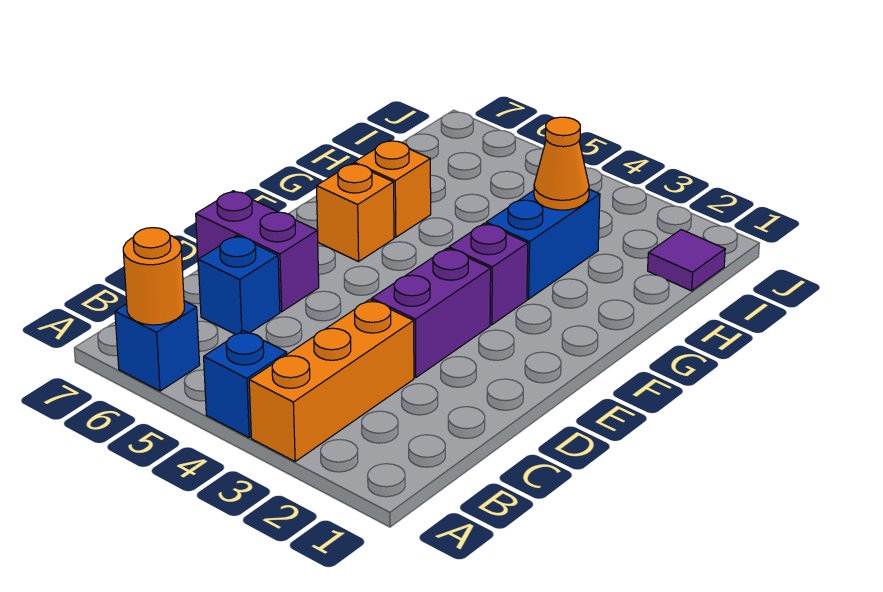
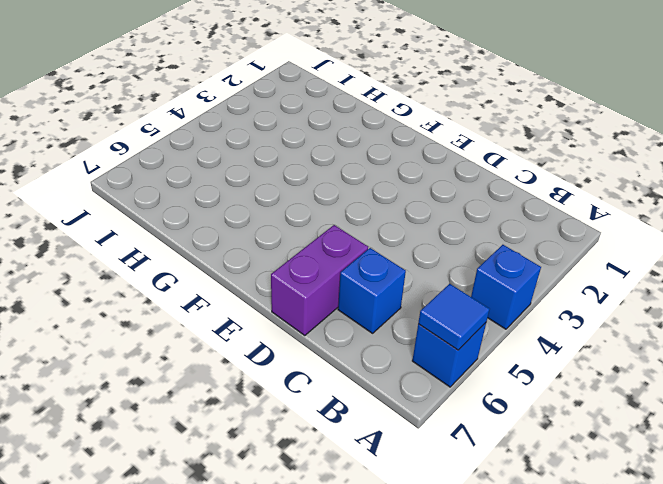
blue tile A6 level 2 -> orange round brick A6 level 2
none -> orange brick A3:C3 level 1
none -> purple brick D3:E3 level 1
none -> purple brick F3 level 1

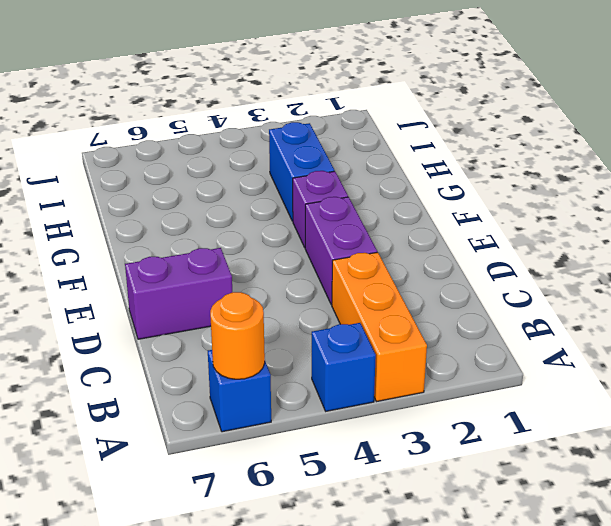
none -> blue brick C6 level 1
none -> orange brick F6 level 1
none -> orange brick G6 level 1

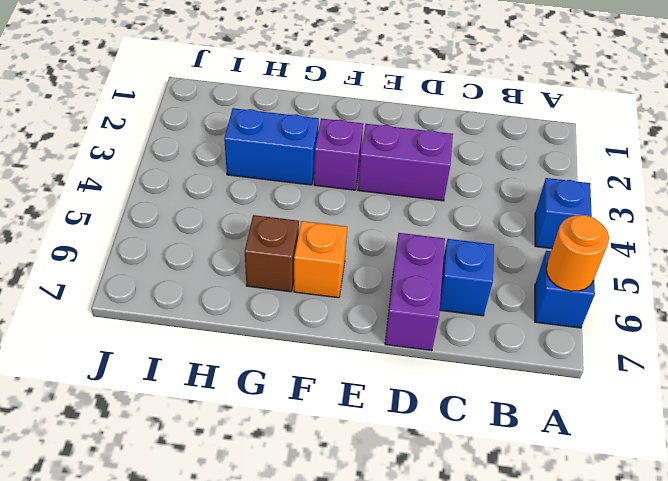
brown brick G6 level 1 -> orange brick G6 level 1
none -> orange brick A3:C3 level 1
none -> purple tile I1 level 1
none -> orange cone H3 level 2

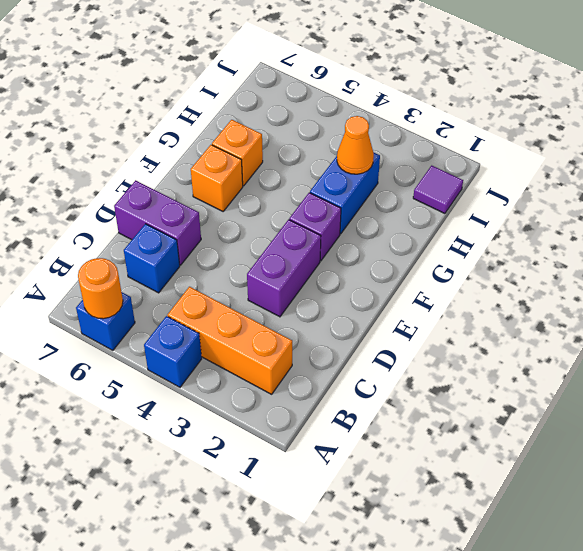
orange brick B2:B4 level 1 -> orange brick A3:C3 level 1

